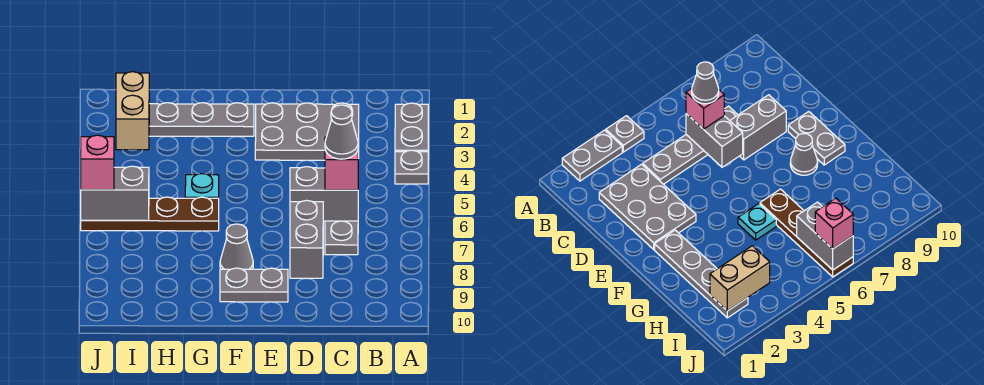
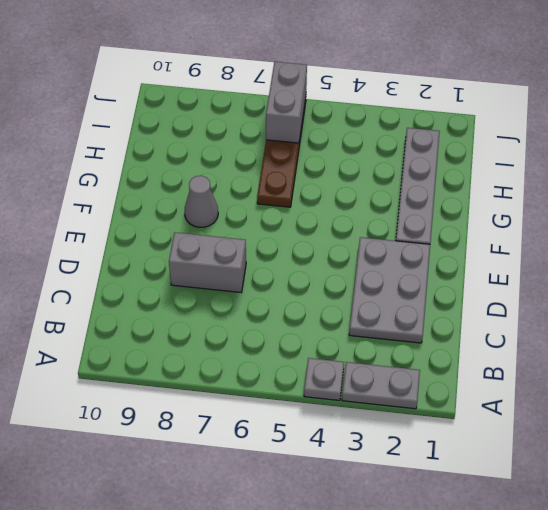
none -> grey plate C4:C7 level 1
none -> grey plate E9:F9 level 1
none -> cyan plate G5 level 1

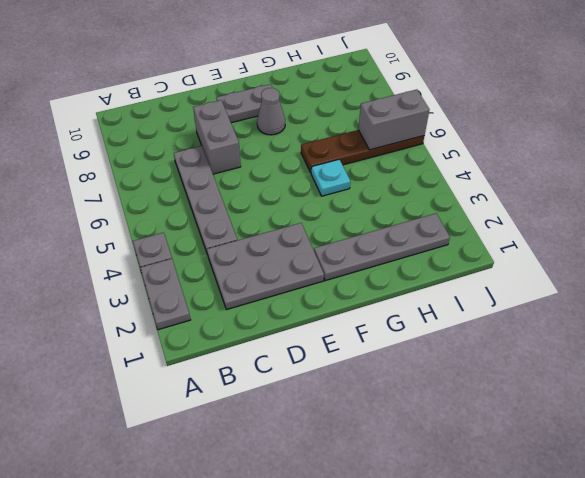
none -> grey brick C6:D6 level 2
none -> tan brick I2:I3 level 2
none -> pink brick C6 level 3

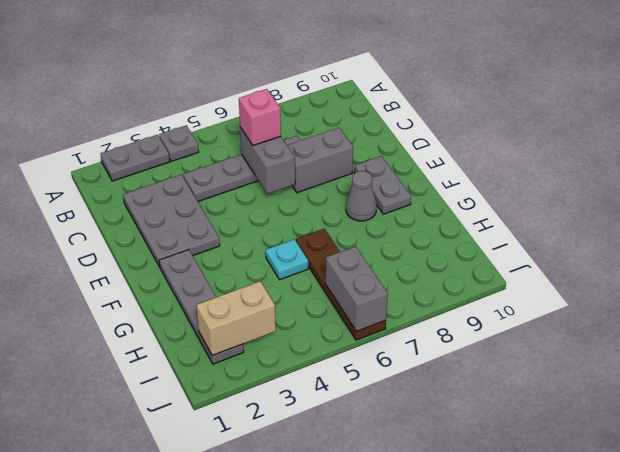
none -> pink brick J6 level 3
none -> grey cone C6 level 4

